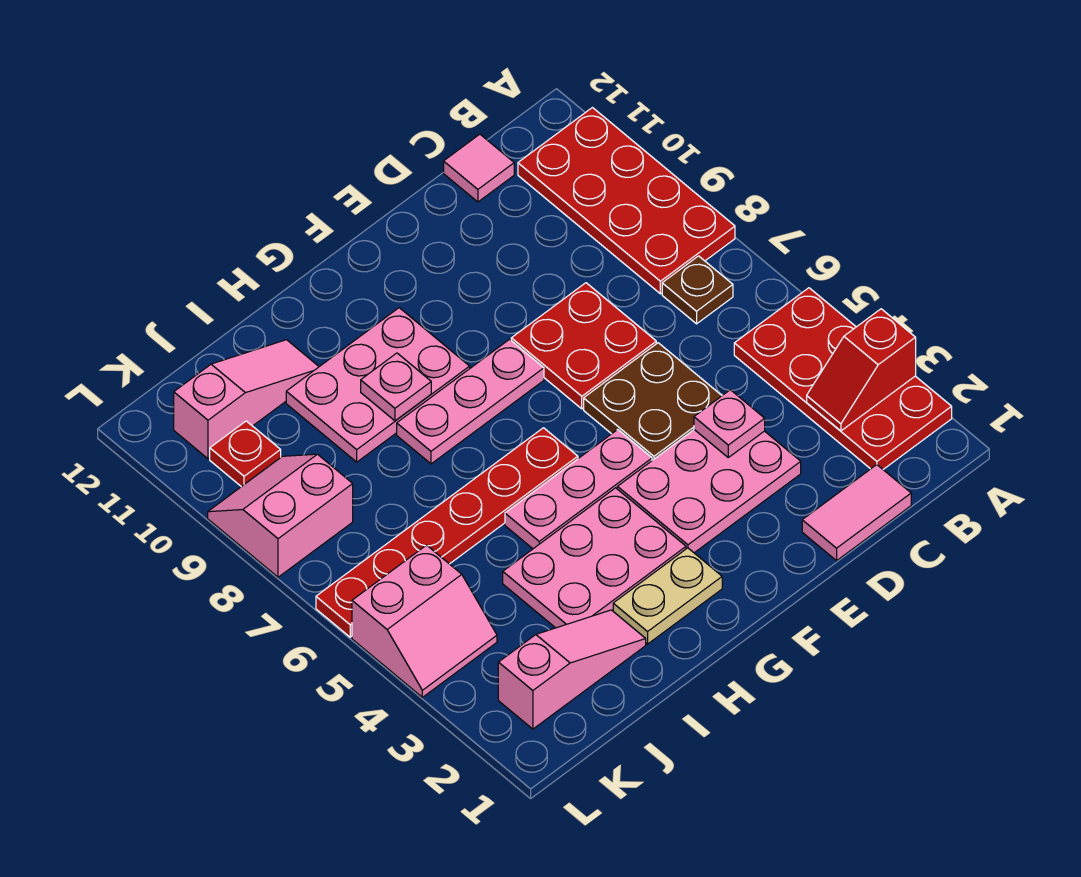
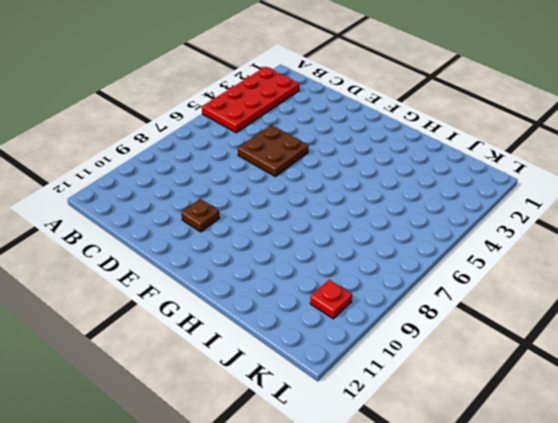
brown plate E10 level 1 -> brown plate B7 level 1
none -> red plate A8:B11 level 1
none -> pink tile C1:D1 level 1
none -> pink tile C12 level 1

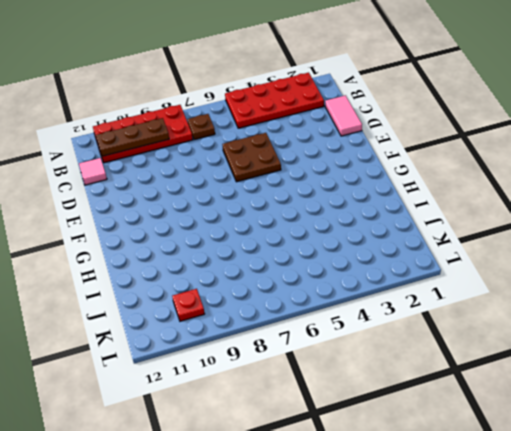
brown plate B9:B11 level 2 -> none
none -> pink plate D3:F4 level 1
none -> red plate D7:E8 level 1
none -> pink plate F5:H5 level 1

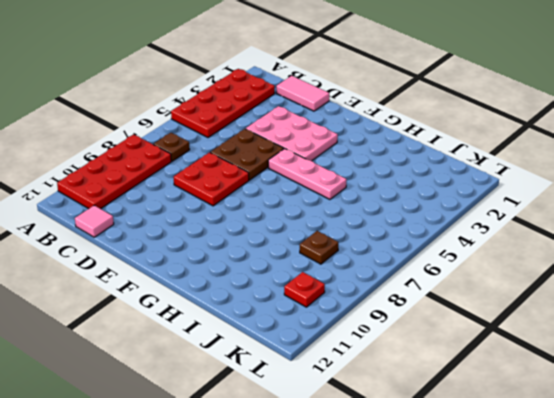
brown plate J8 level 1 -> none
none -> pink plate F8:H8 level 1
none -> tan plate G2:H2 level 1
none -> pink plate G3:I4 level 1

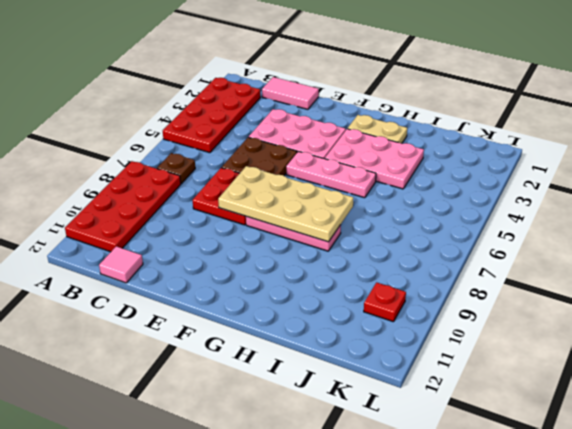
tan plate E7:H8 level 2 -> none
none -> red plate G6:L6 level 1
none -> pink plate G9:I10 level 1
none -> pink slope I2:K2 level 1 top K

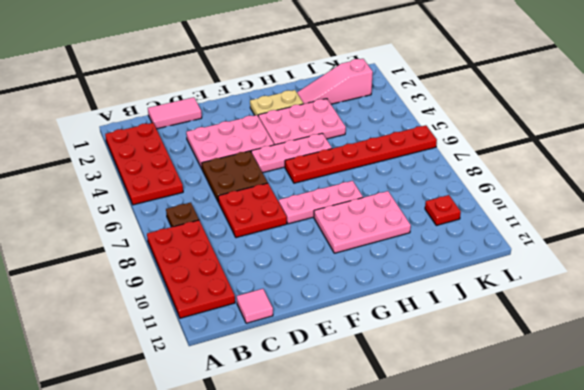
none -> pink slope I11:K11 level 1 top K
none -> pink slope K4:L5 level 1 top 5
none -> pink slope K8:L9 level 1 top 8

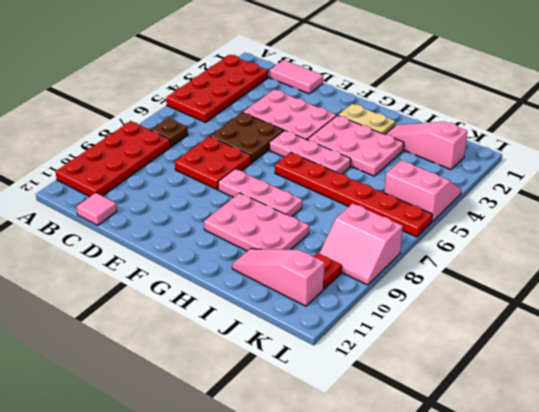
none -> red slope A3:B3 level 2 top A
none -> pink plate D4 level 2
none -> pink plate H9 level 2

